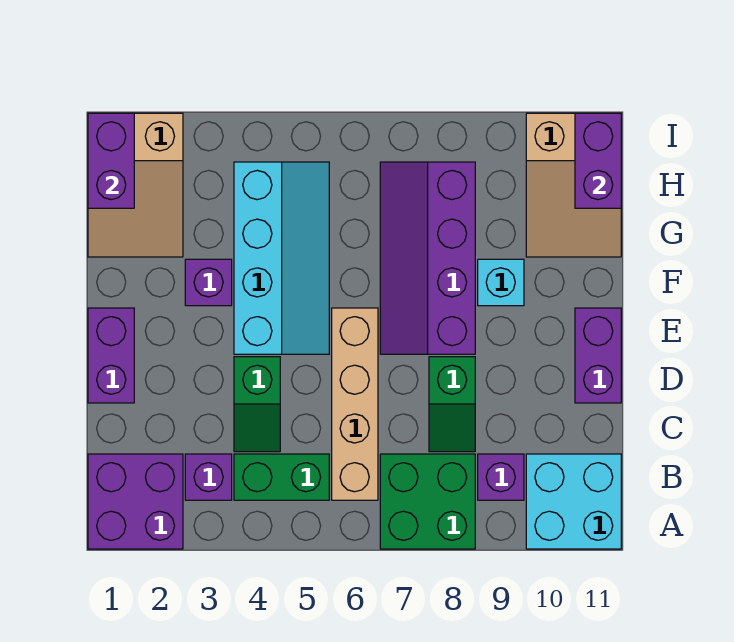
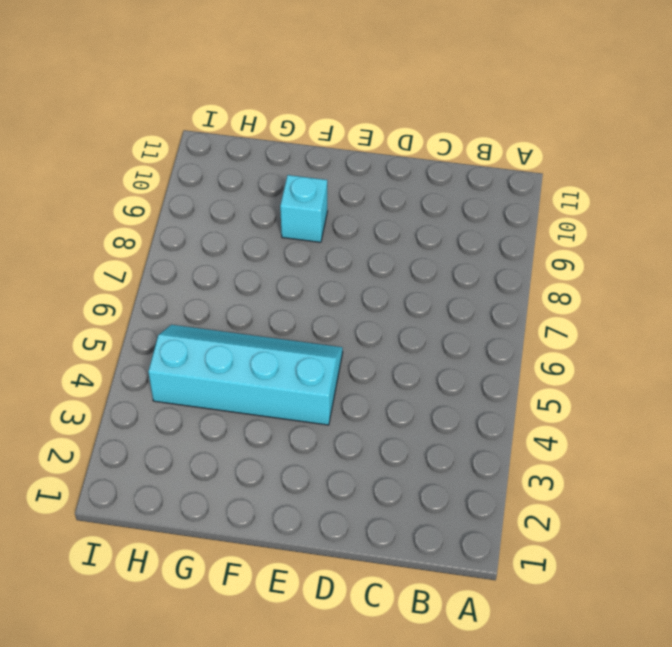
none -> purple brick A1:B2 level 1
none -> green brick A7:B8 level 1
none -> cyan brick A10:B11 level 1

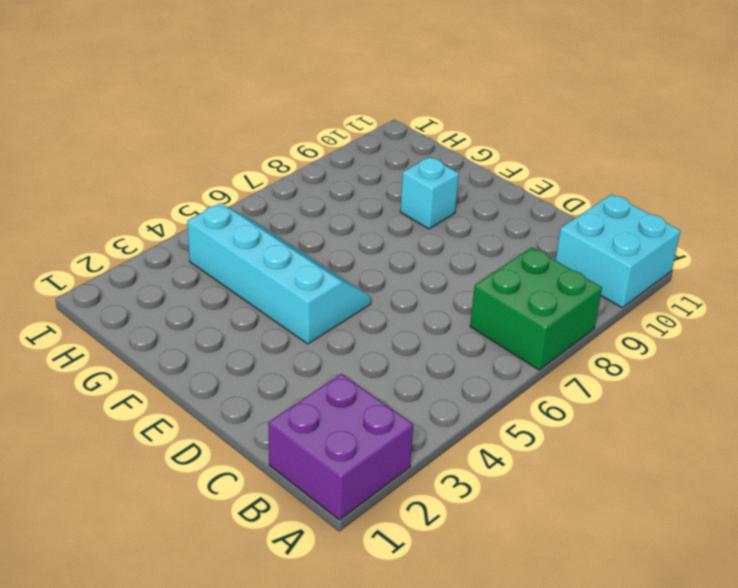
none -> purple brick B3 level 1
none -> green brick B4:B5 level 1
none -> tan brick B6:E6 level 1

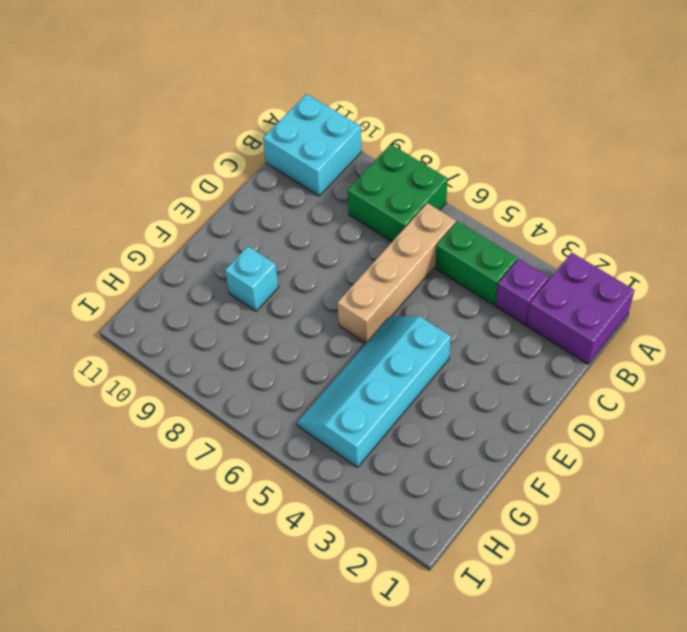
none -> purple brick B9 level 1
none -> green slope C4:D4 level 1 top D
none -> green slope C8:D8 level 1 top D

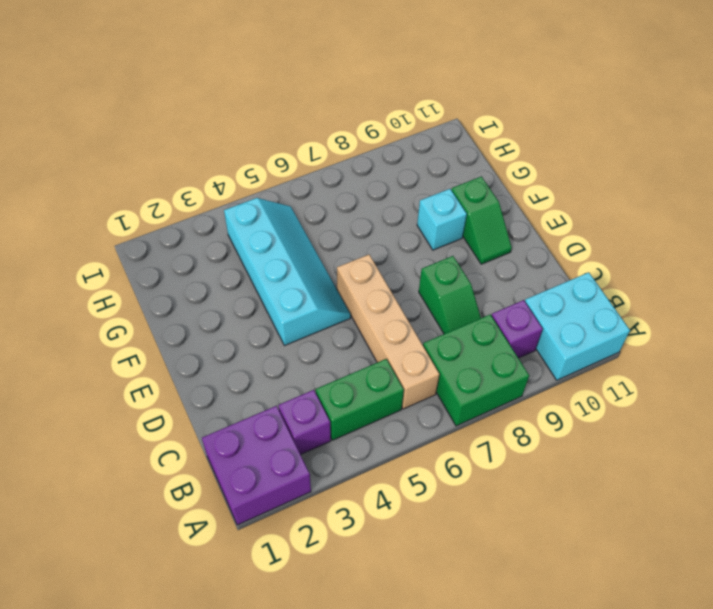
green slope E10:F10 level 1 top F -> green slope C4:D4 level 1 top D
none -> purple brick D1:E1 level 1
none -> purple brick D11:E11 level 1
none -> purple slope E7:H8 level 1 top 8

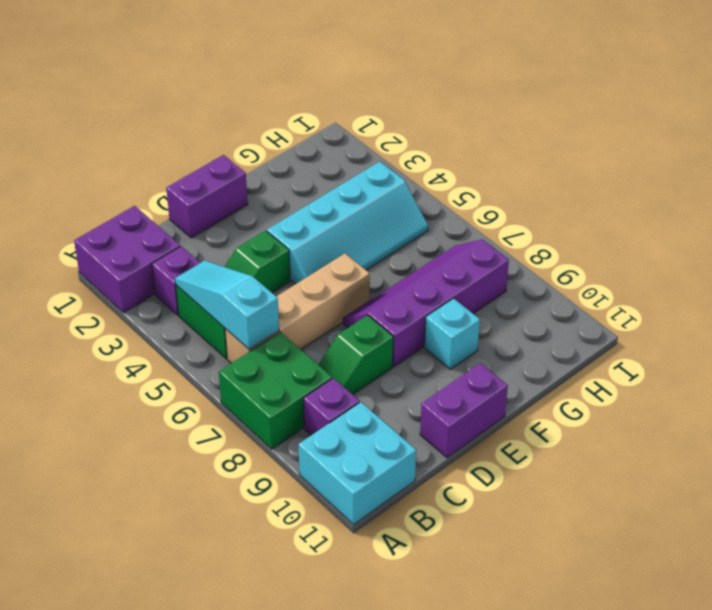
cyan slope B4:B6 level 2 top 6 -> none
none -> purple brick F3 level 1
none -> tan slope G1:I2 level 1 top I
none -> tan slope G10:I11 level 1 top I

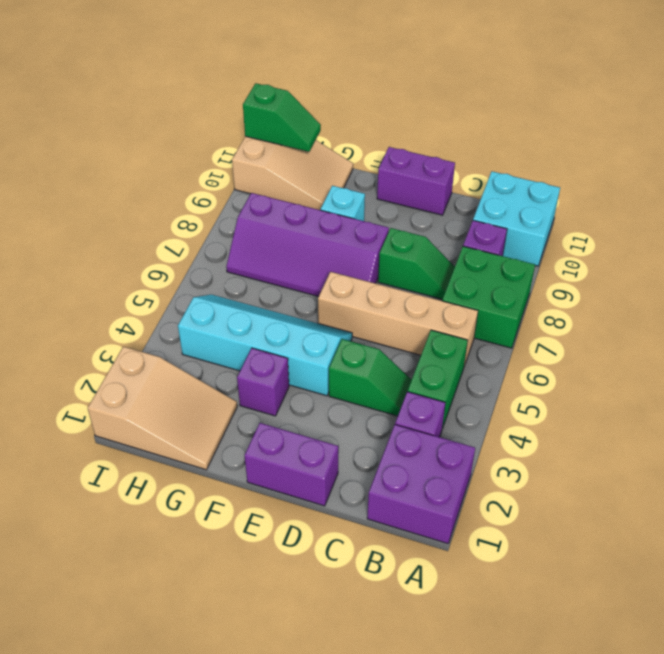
green slope H11:I11 level 2 top I -> purple brick H11:I11 level 2
none -> purple brick H1:I1 level 2

